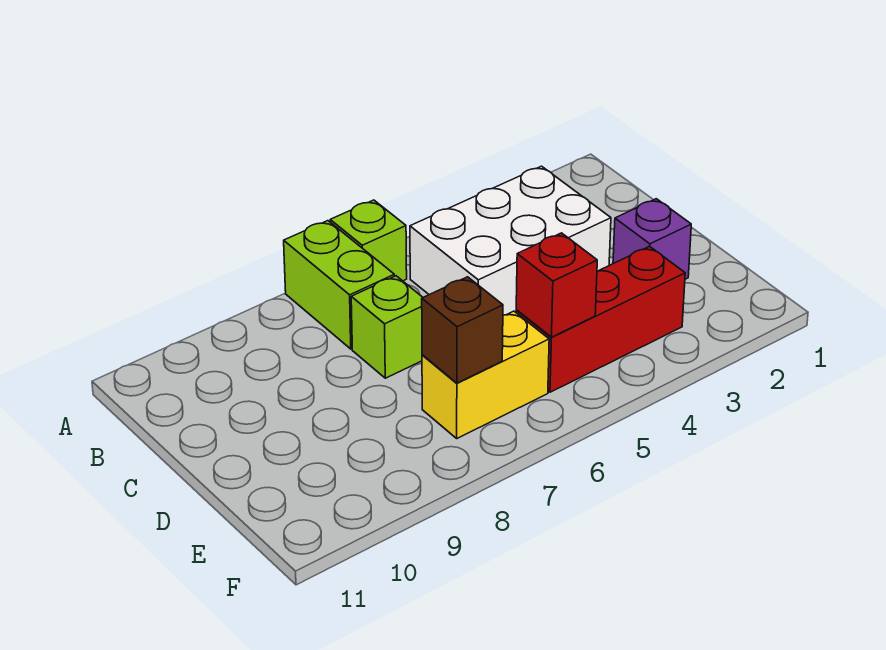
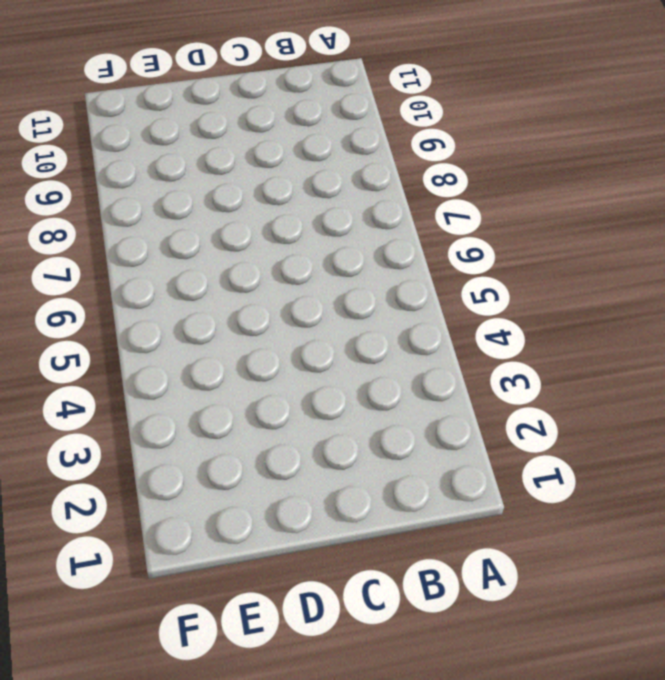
none -> lime brick A6 level 1
none -> lime brick A7:B7 level 1

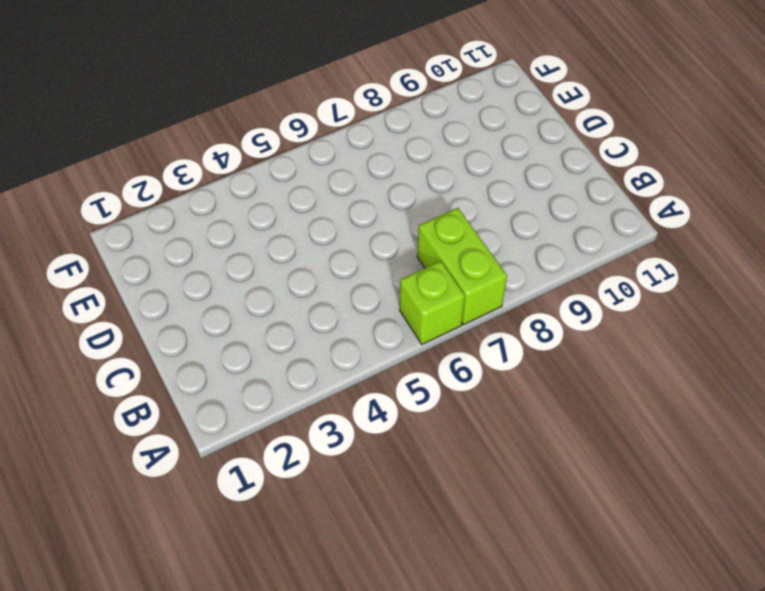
none -> white brick B3:C5 level 1
none -> lime brick C7 level 1

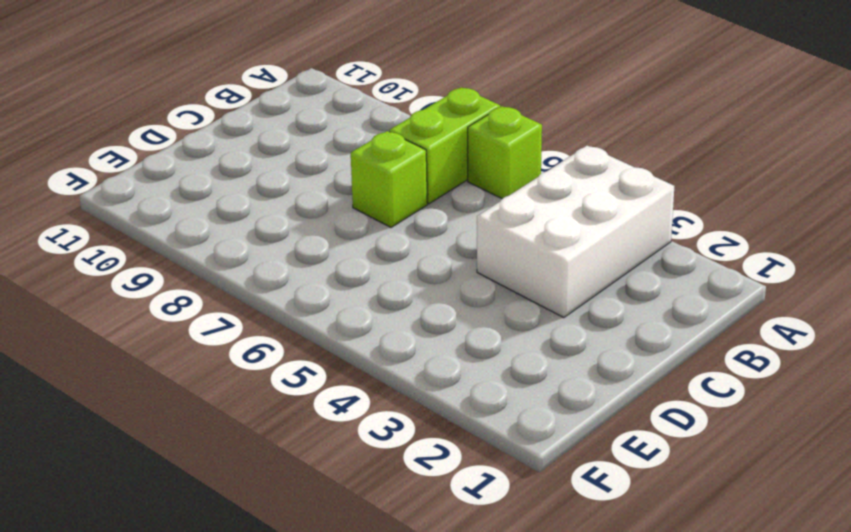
white brick A3:C4 level 1 -> white brick B3:C5 level 1
none -> purple brick D2 level 1
none -> red brick E3:E5 level 1

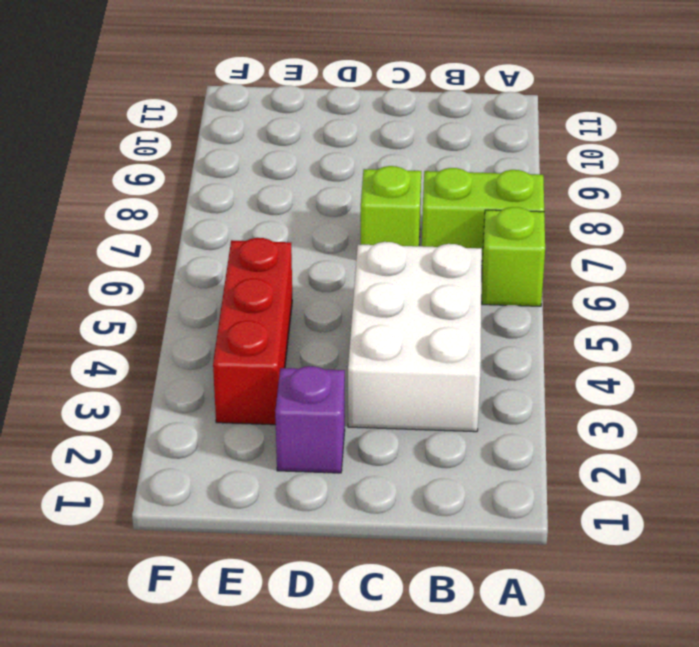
none -> yellow brick E6:E7 level 1
none -> red brick E5 level 2

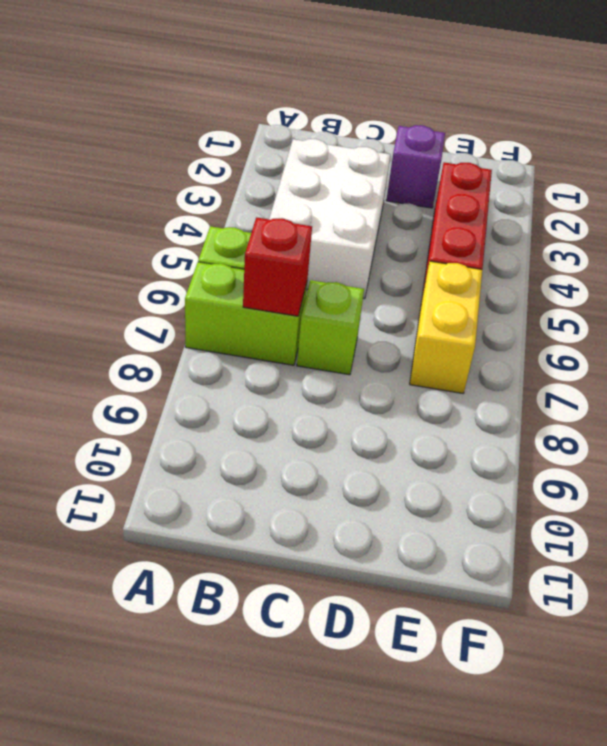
red brick B7 level 2 -> red brick E5 level 2
none -> brown brick E7 level 2

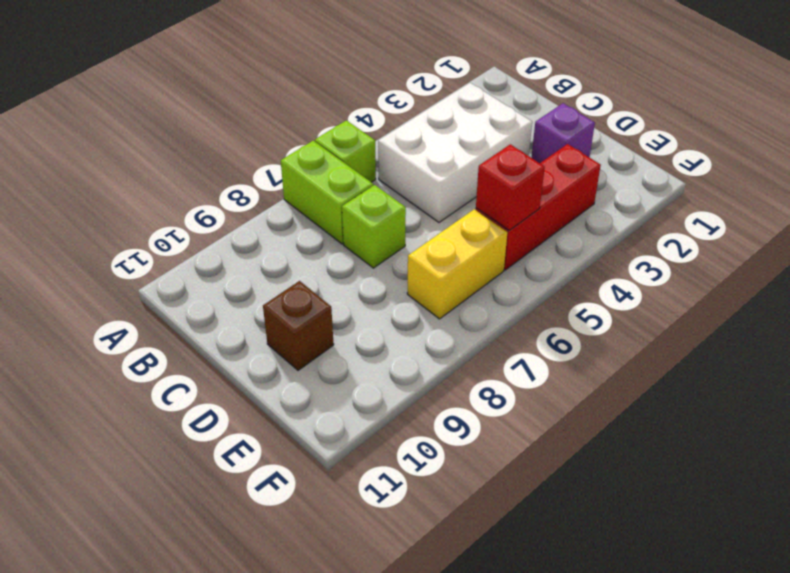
brown brick D10 level 1 -> brown brick E7 level 2

